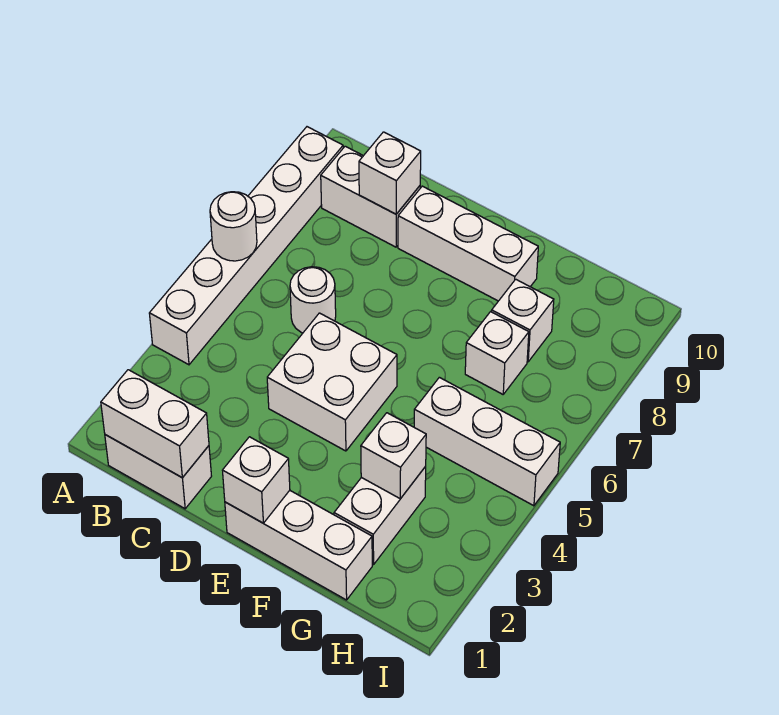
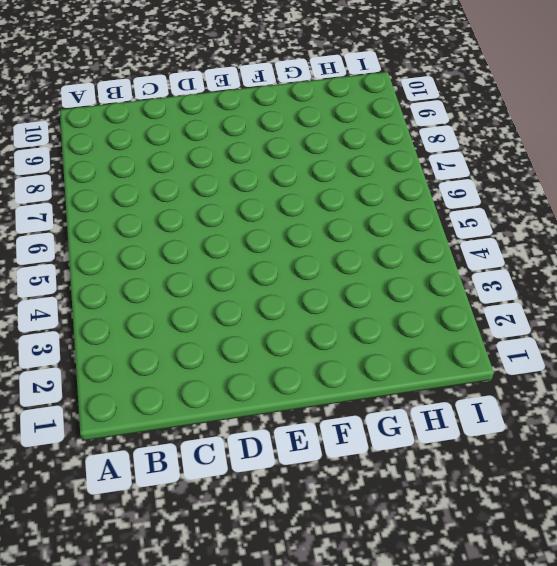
none -> white brick A4:A9 level 1
none -> white brick B1:C1 level 1
none -> white brick B9:C9 level 1

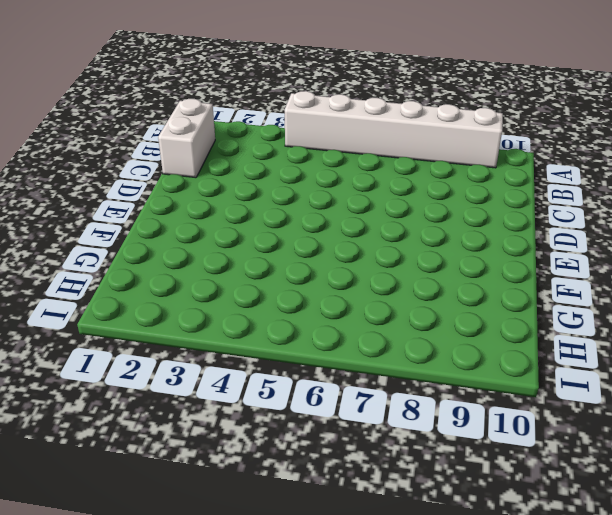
none -> white brick B9:C9 level 1
none -> white round brick C6 level 1
none -> white brick D4:E5 level 1

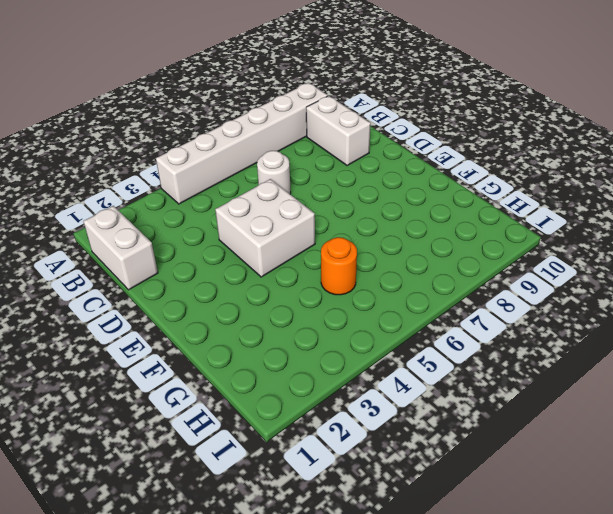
orange round brick G5 level 1 -> white brick G5:I5 level 1
none -> white brick D9:F9 level 1
none -> white brick E1:G1 level 1
none -> white brick G2:G3 level 1

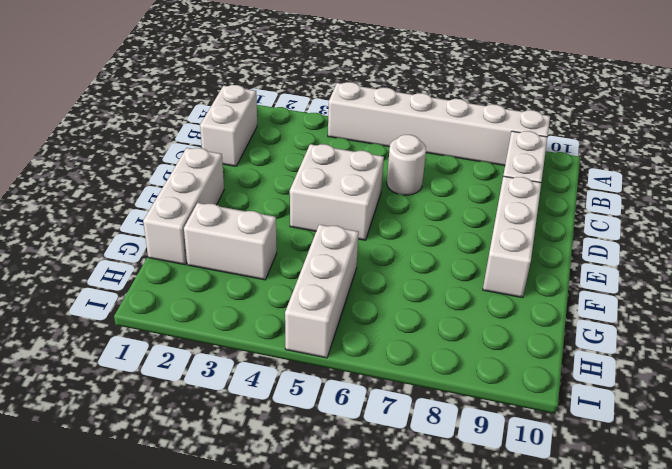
none -> white brick G7 level 1
none -> white brick G8 level 1
none -> white round brick A6 level 2

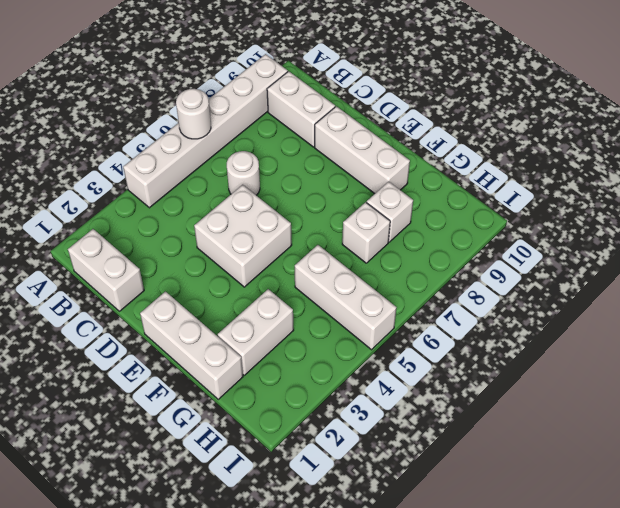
none -> white brick B1:C1 level 2
none -> white brick C9 level 2
none -> white brick E1 level 2

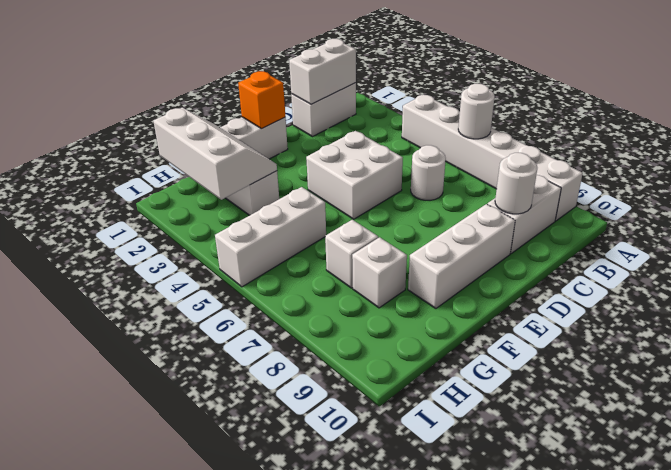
white round brick C9 level 2 -> white brick C9 level 2
orange brick E1 level 2 -> white brick E1 level 2
white slope G1:H3 level 2 top H -> white brick G3 level 2

